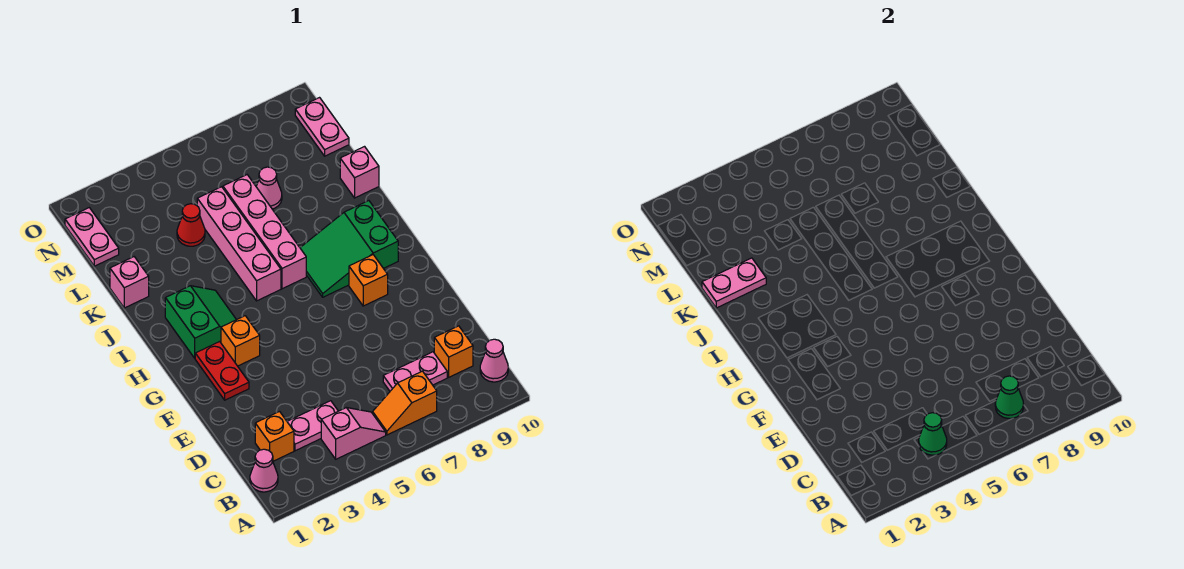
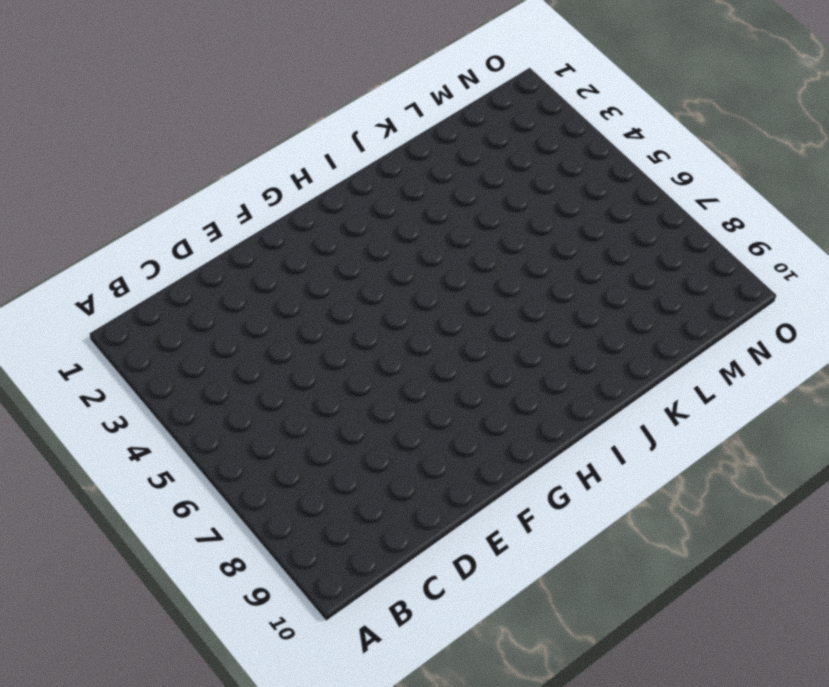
none -> pink cone B1 level 1
none -> pink slope B4:B5 level 1 top 4
none -> orange slope B6:B7 level 1 top 7

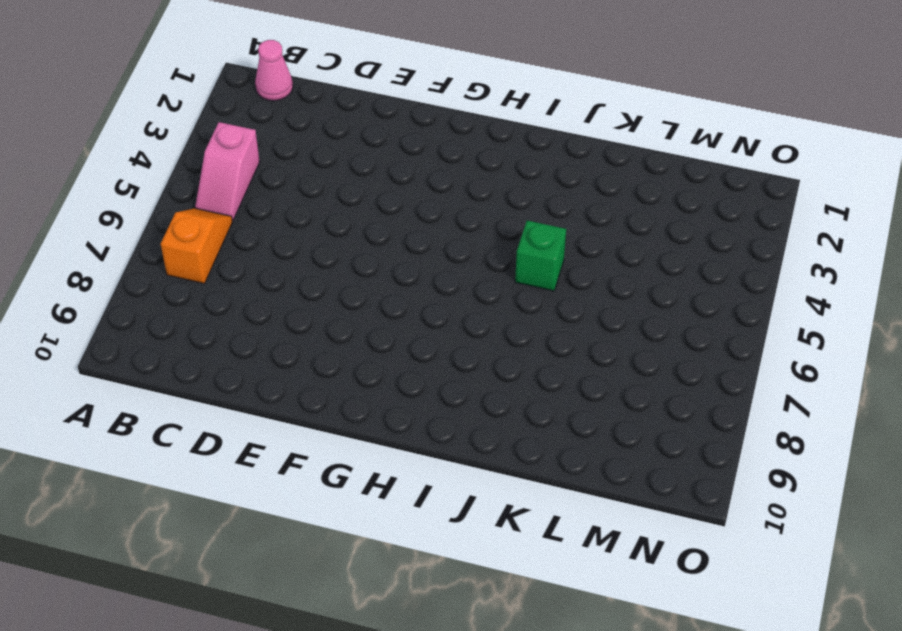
green brick J5 level 1 -> pink brick I5:L5 level 1
none -> pink cone B10 level 1
none -> orange brick C2 level 1
none -> pink plate C3:C4 level 1

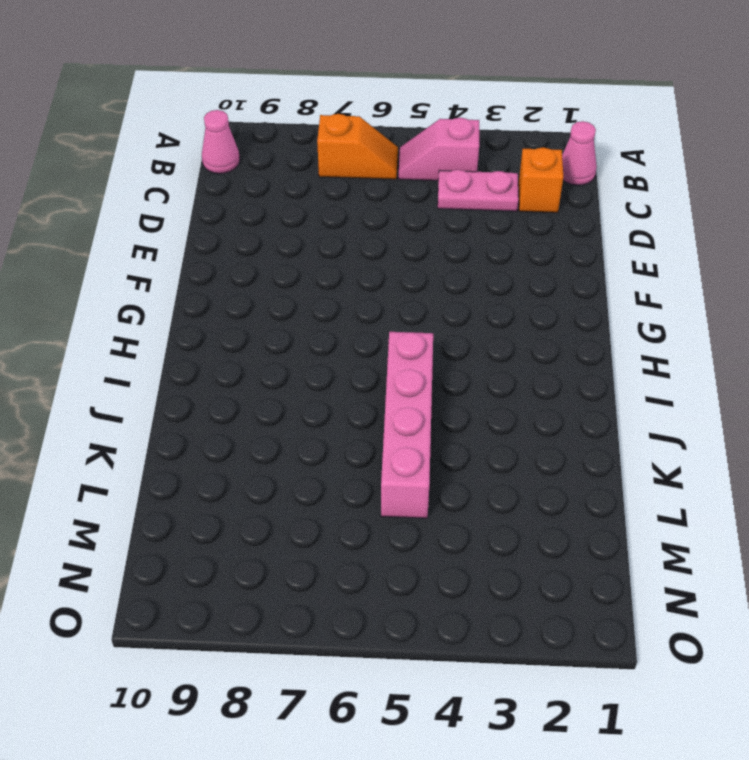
none -> pink plate C7:C8 level 1
none -> orange brick C9 level 1
none -> red plate F2:G2 level 1

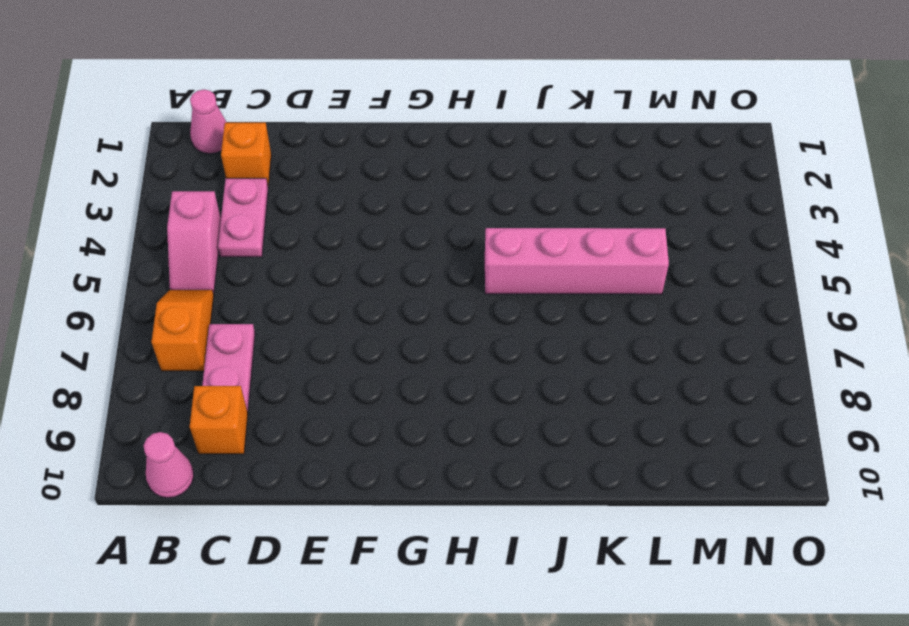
none -> red plate F2:G2 level 1
none -> orange brick G3 level 1
none -> orange brick G8 level 1

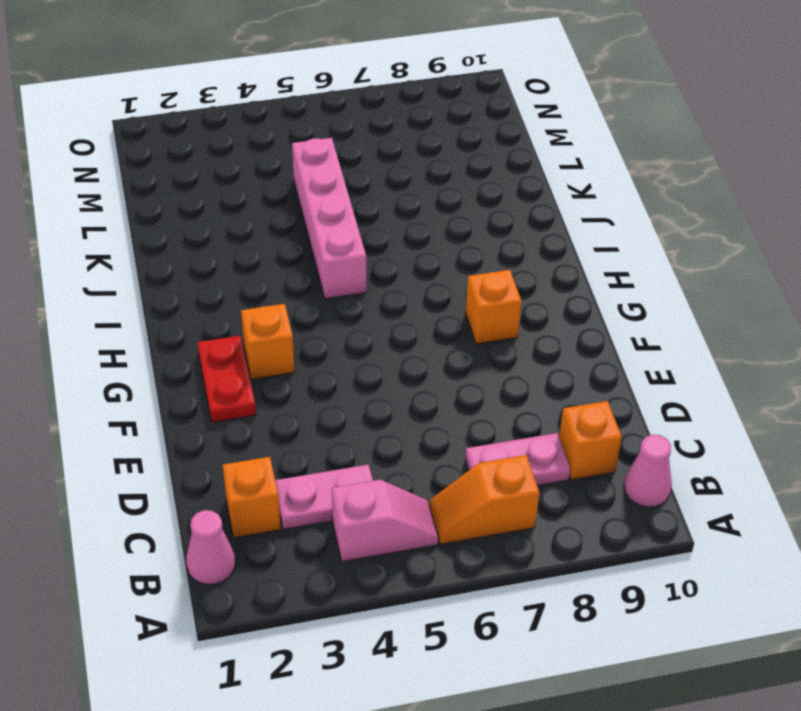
none -> green slope H2:I3 level 1 top 2
none -> green slope H7:I9 level 1 top 9
none -> pink brick I6:L6 level 1

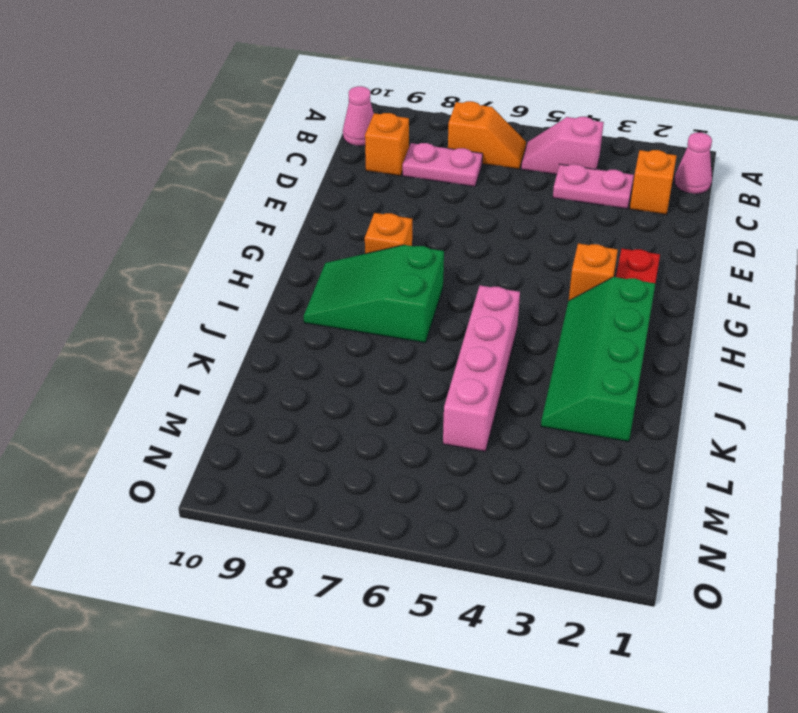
green slope H2:K3 level 1 top 2 -> green slope H2:I3 level 1 top 2
green slope H7:I9 level 1 top 7 -> green slope H7:I9 level 1 top 9
none -> pink brick I6:L6 level 1
none -> pink brick K1 level 1
none -> pink brick K10 level 1

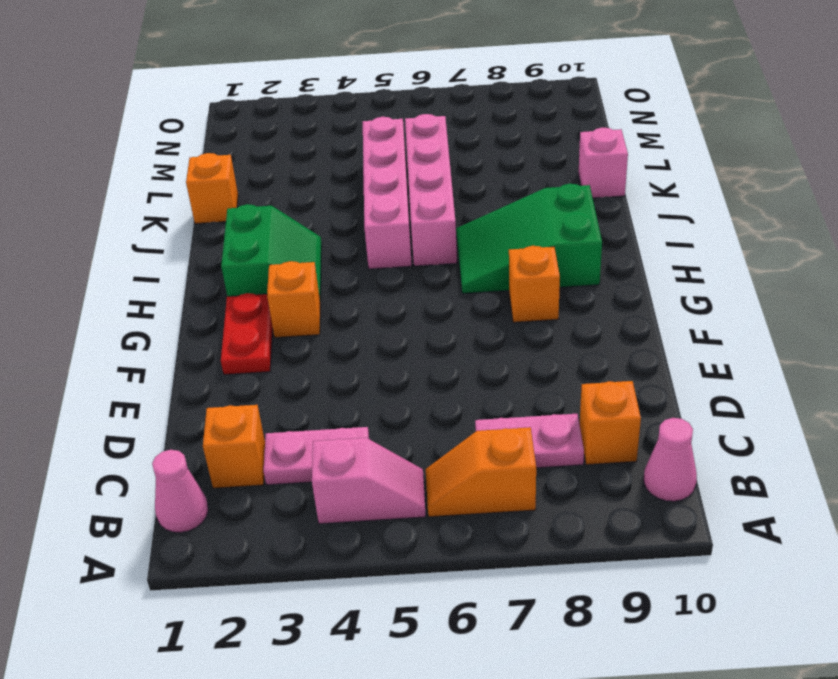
orange brick K1 level 1 -> pink brick K1 level 1
none -> red cone L4 level 1
none -> pink cone L7 level 1
none -> pink plate M1:N1 level 1

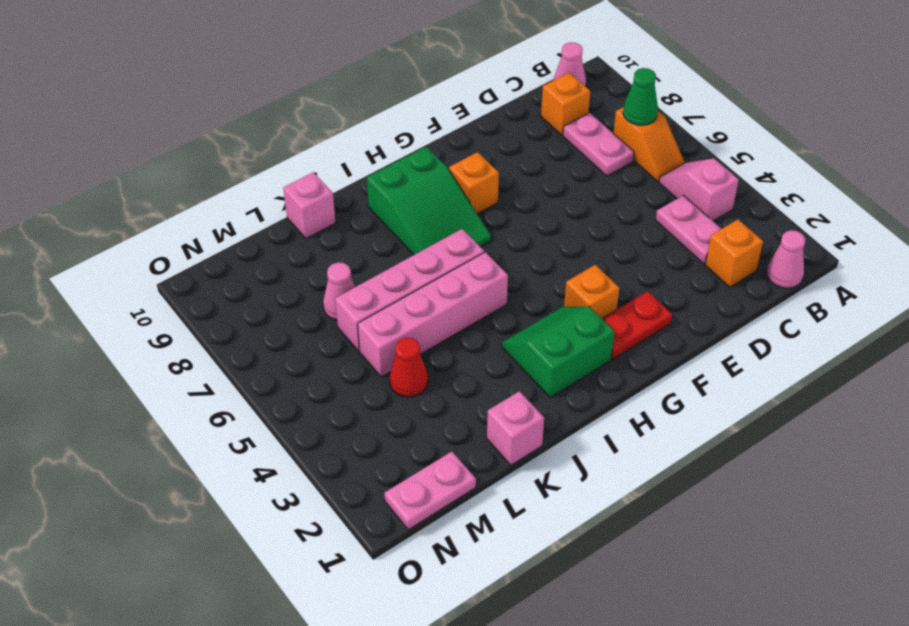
none -> pink plate M10:N10 level 1
none -> green cone B4 level 2
none -> pink plate K1:K2 level 2

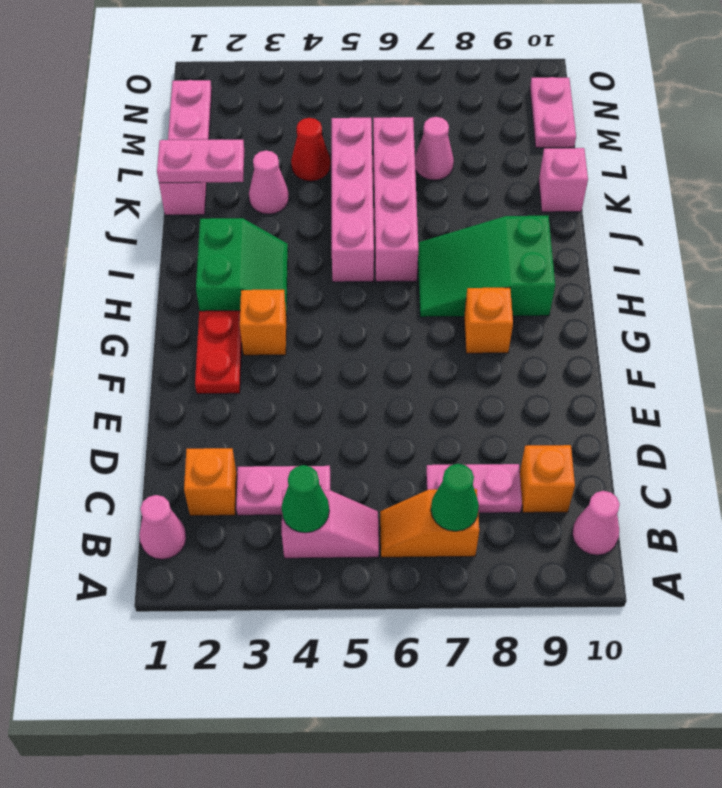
pink cone K3 level 1 -> none

